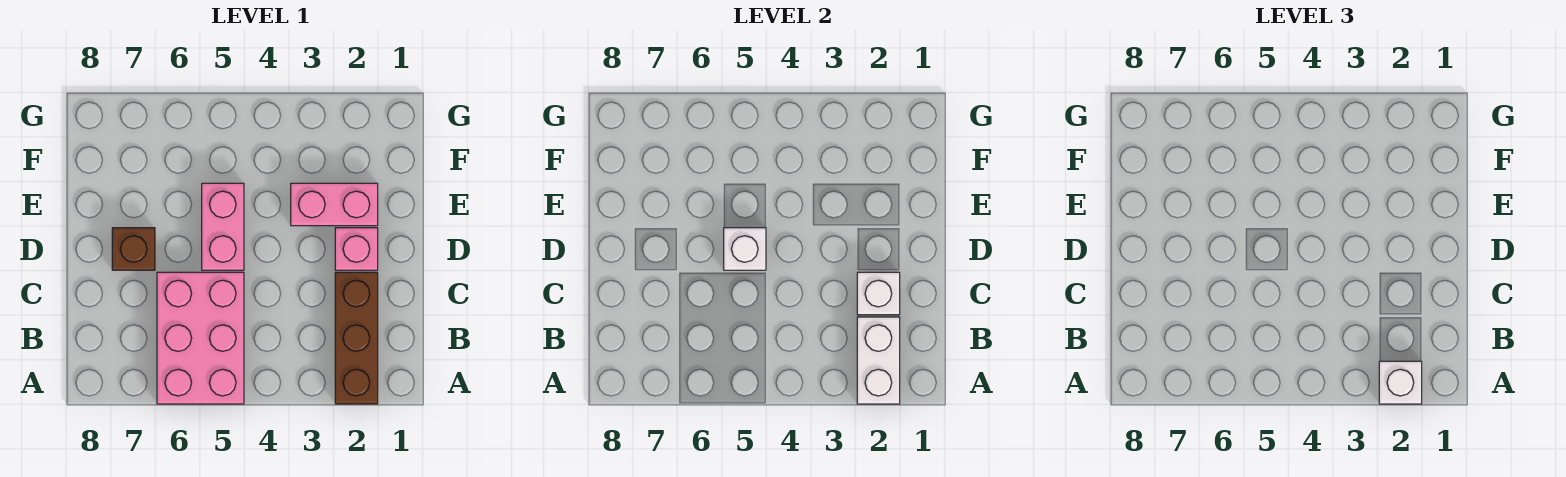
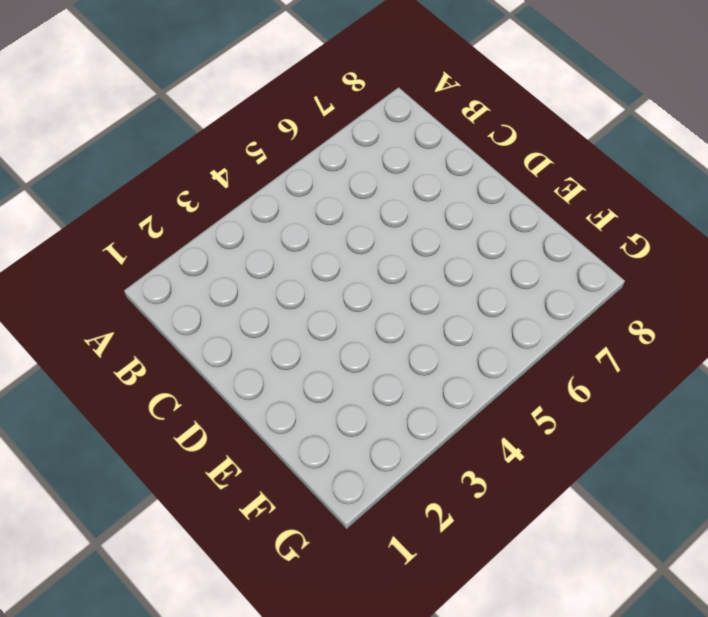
none -> brown brick A2:C2 level 1
none -> pink brick A5:C6 level 1

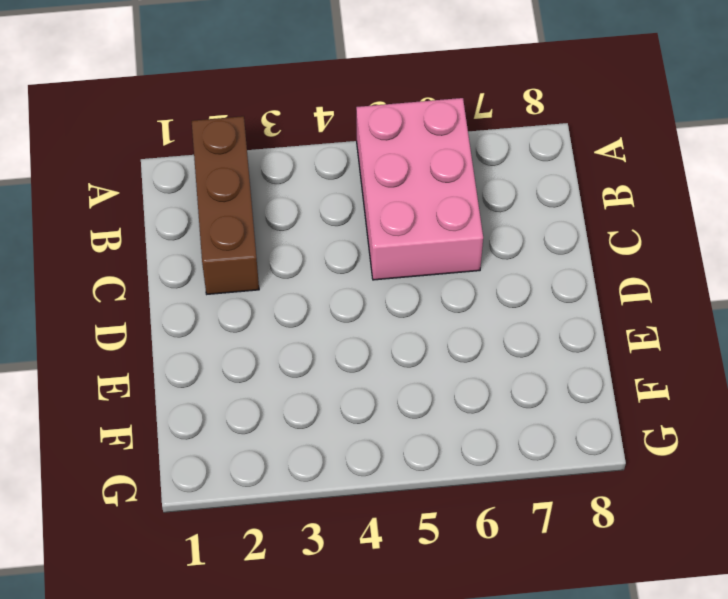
none -> pink brick D2 level 1
none -> pink brick D5:E5 level 1

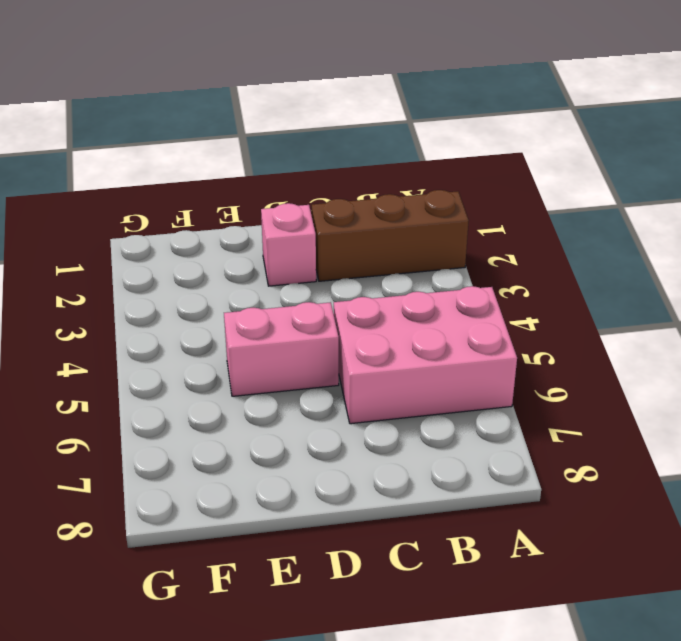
none -> brown brick D7 level 1
none -> pink brick E2:E3 level 1

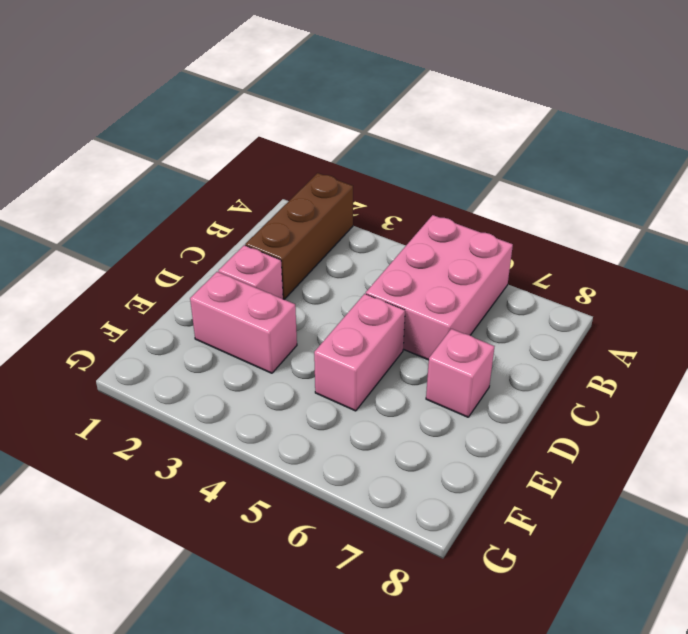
pink brick D7 level 1 -> brown brick D7 level 1
none -> white brick A2:B2 level 2
none -> white brick C2 level 2

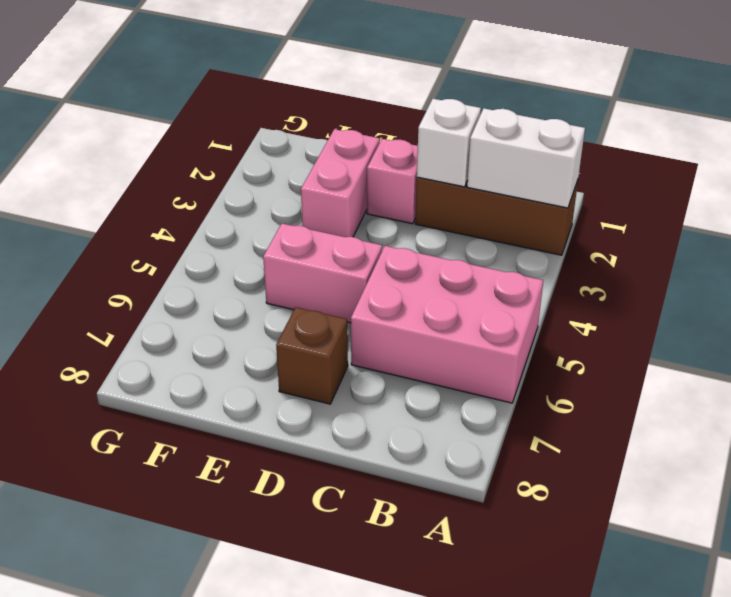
none -> white brick D5 level 2
none -> white brick A2 level 3

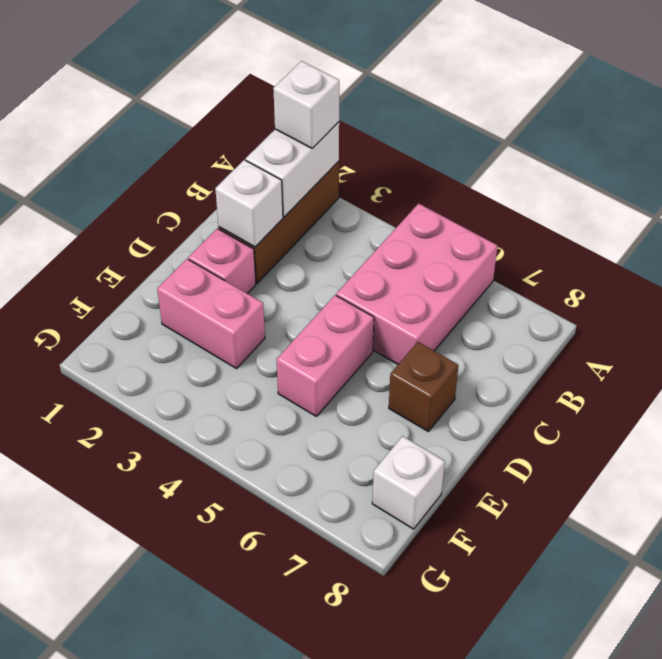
white brick F8 level 1 -> white brick D5 level 2

